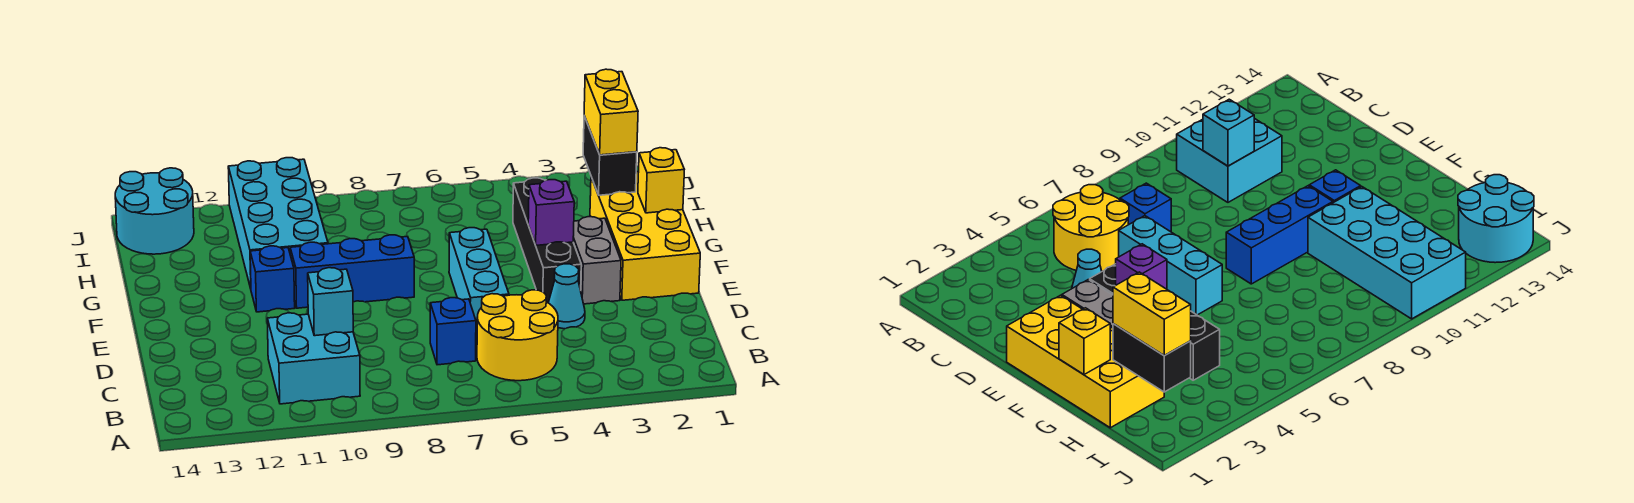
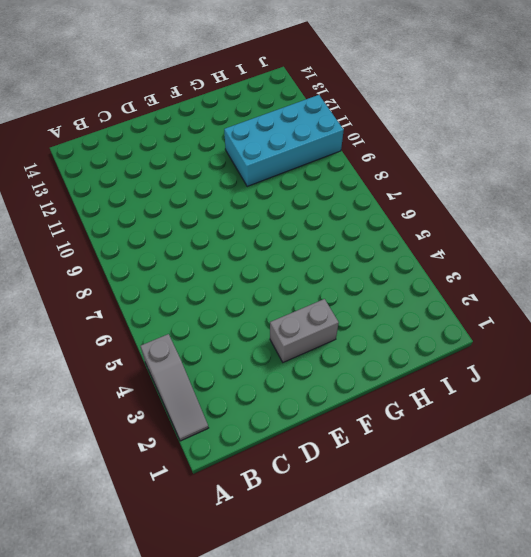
grey slope A2:A4 level 1 top 4 -> none
none -> yellow round brick B5:C6 level 1
none -> cyan brick B10:C11 level 1
none -> blue brick C7 level 1

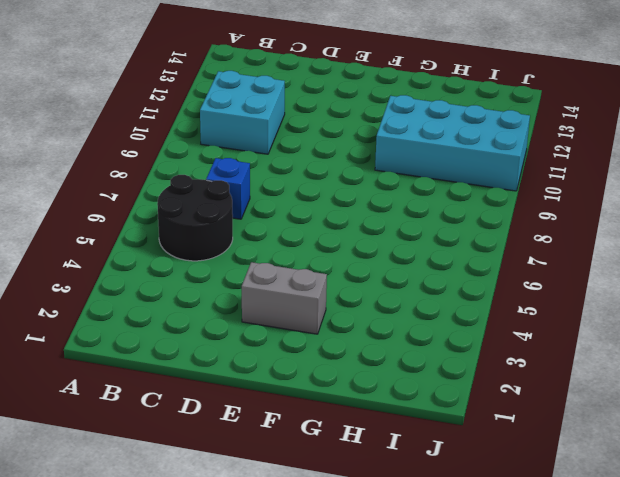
black round brick B5:C6 level 1 -> yellow round brick B5:C6 level 1
none -> cyan cone D4 level 1
none -> cyan brick D6:F6 level 1
none -> yellow brick E1:H2 level 1

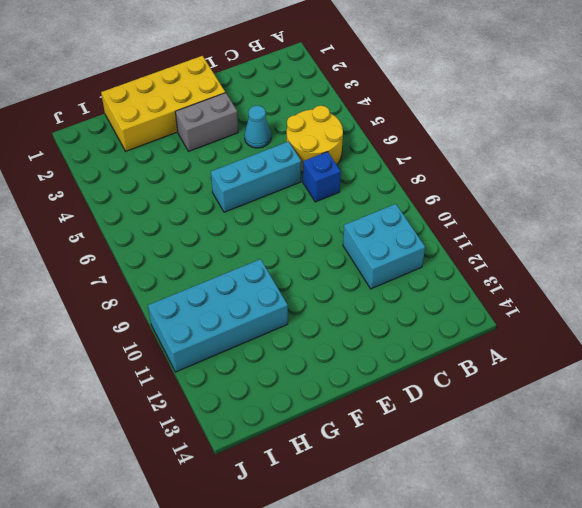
none -> black brick E4:H4 level 1
none -> blue brick F8:F10 level 1
none -> blue brick F11 level 1

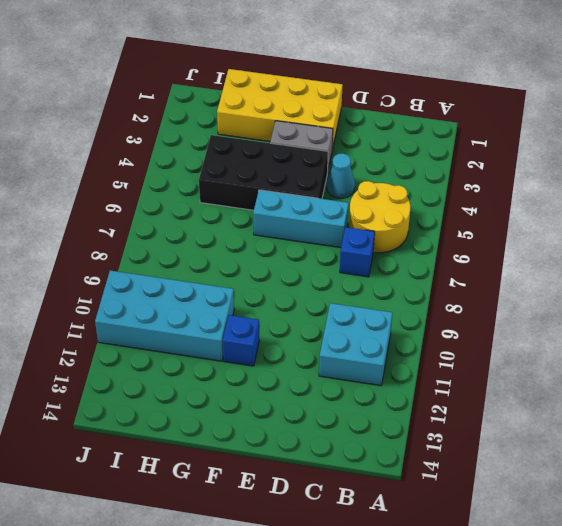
black brick E4:H5 level 1 -> black brick E4:H4 level 1
none -> blue brick F8:F10 level 1
none -> cyan round brick I13:J14 level 1
none -> cyan brick C10 level 2

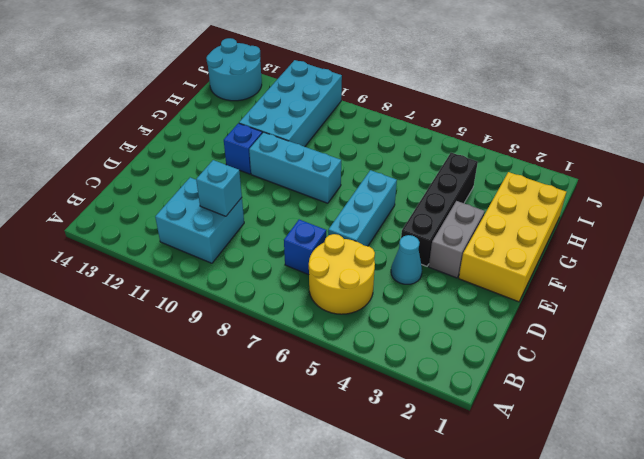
cyan brick F8:F10 level 1 -> blue brick F8:F10 level 1
none -> purple brick F4 level 2
none -> yellow brick G1 level 2
none -> black brick H2:I2 level 2

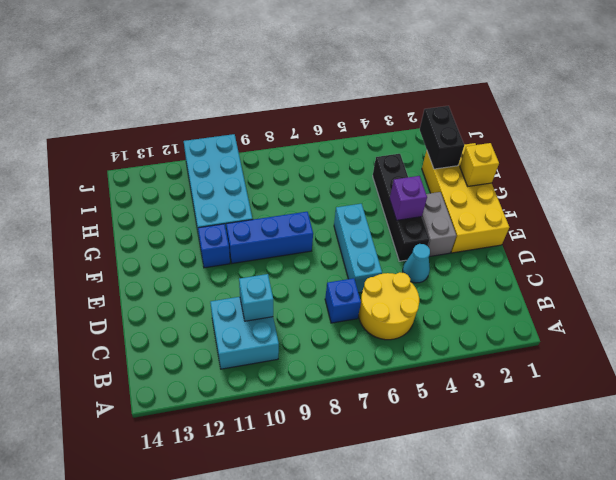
none -> cyan round brick I13:J14 level 1
none -> yellow brick H2:I2 level 3

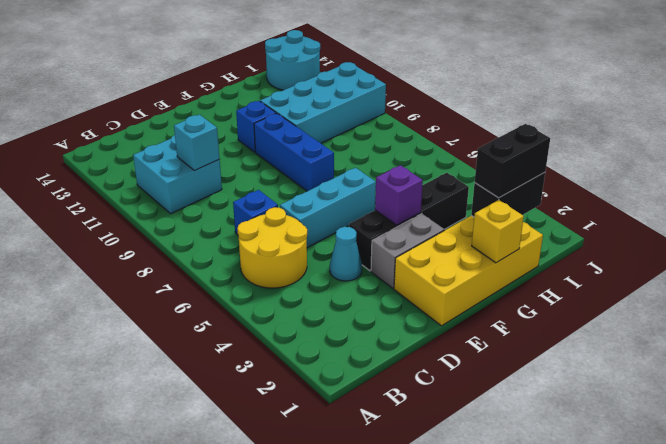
black brick H2:I2 level 3 -> yellow brick H2:I2 level 3

